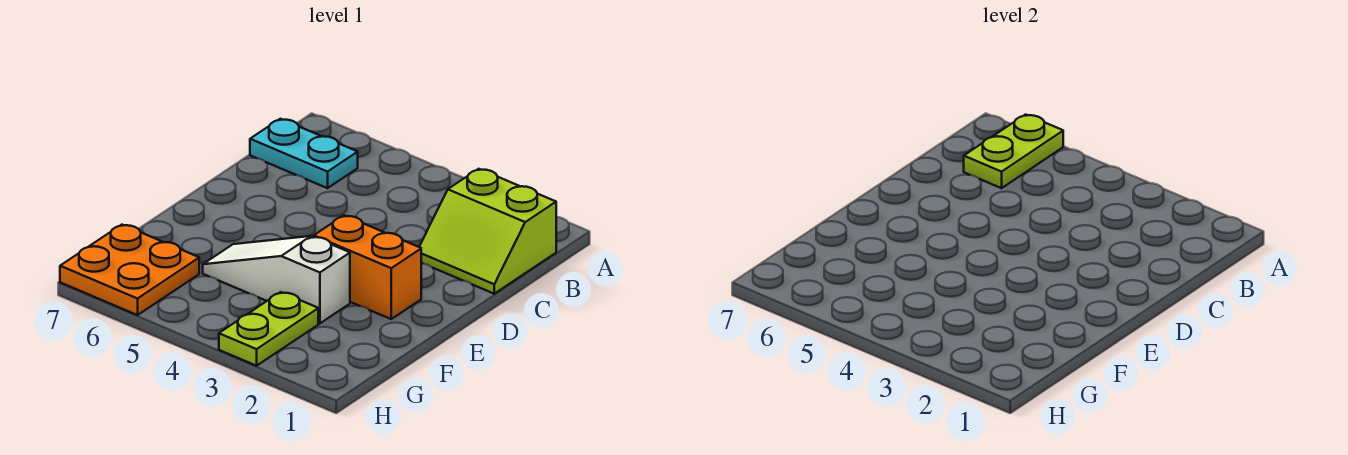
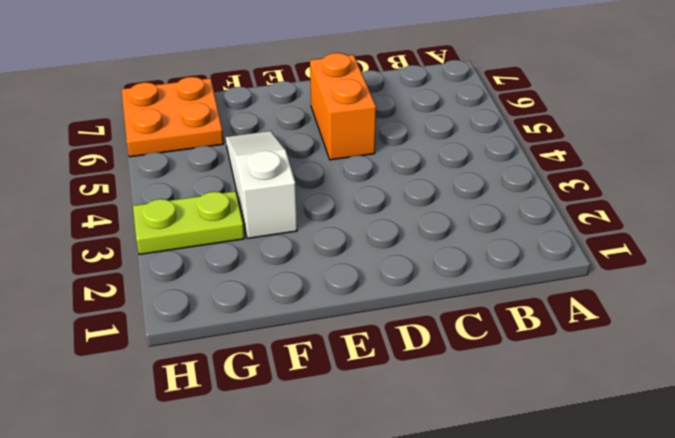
orange brick D5:D6 level 1 -> orange brick E2:E3 level 1
none -> lime slope B1:C2 level 1 top B
none -> cyan plate B6:B7 level 1

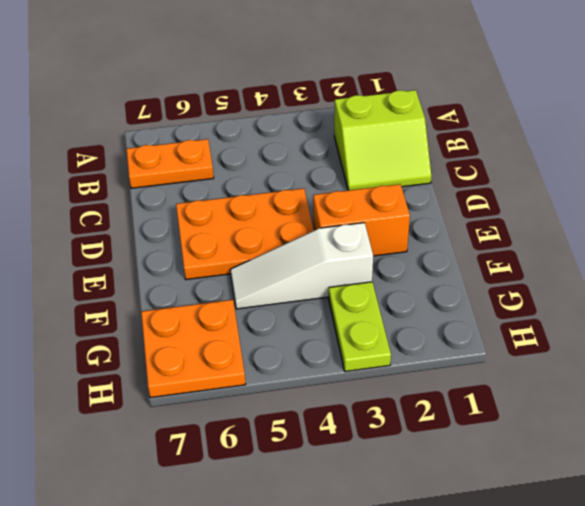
orange plate B6:B7 level 1 -> cyan plate B6:B7 level 1
orange plate D4:E6 level 1 -> none
none -> lime plate A6:B6 level 2

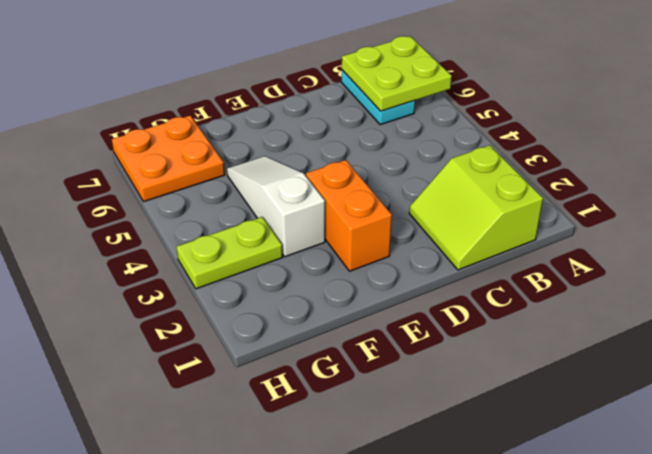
lime plate A6:B7 level 2 -> lime plate A6:B6 level 2

